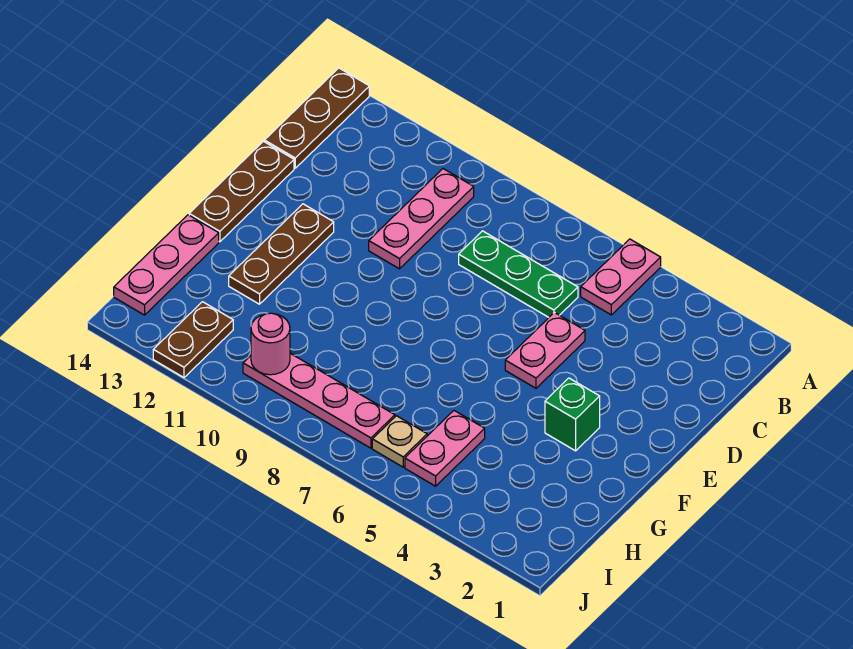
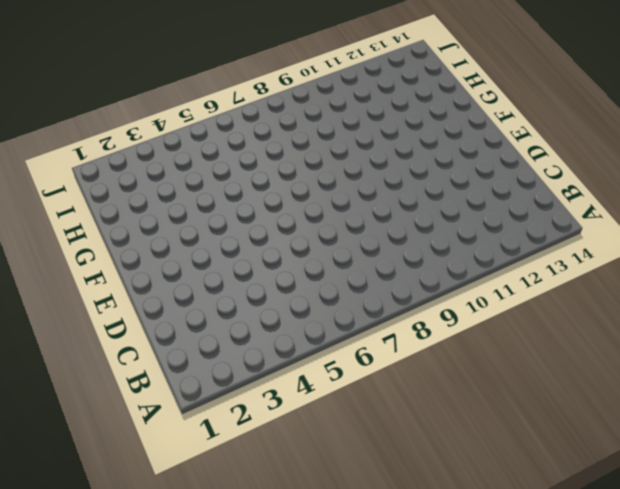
none -> pink plate A5:B5 level 1
none -> brown plate A14:C14 level 1
none -> pink plate B10:D10 level 1

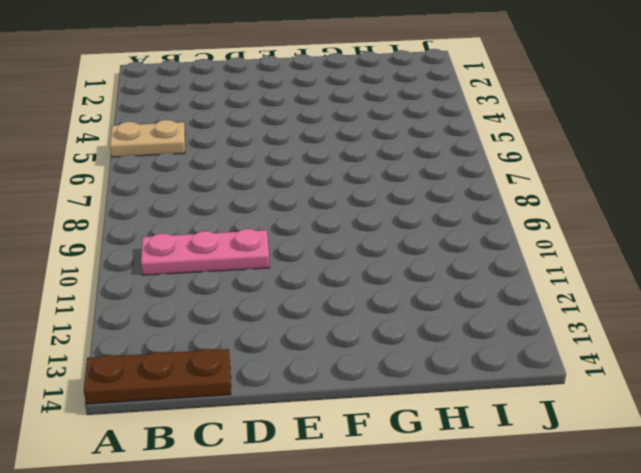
tan plate A5:B5 level 1 -> pink plate A5:B5 level 1
none -> green plate C6:C8 level 1
none -> pink plate D5:E5 level 1
none -> brown plate D14:F14 level 1

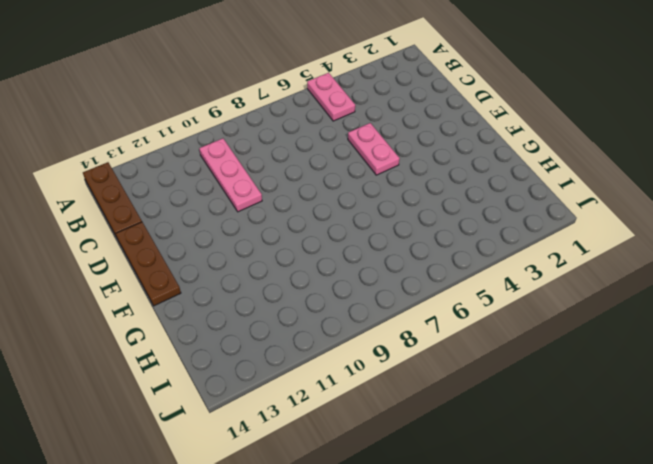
none -> green plate C6:C8 level 1
none -> brown plate E12:G12 level 1
none -> green brick F3 level 1

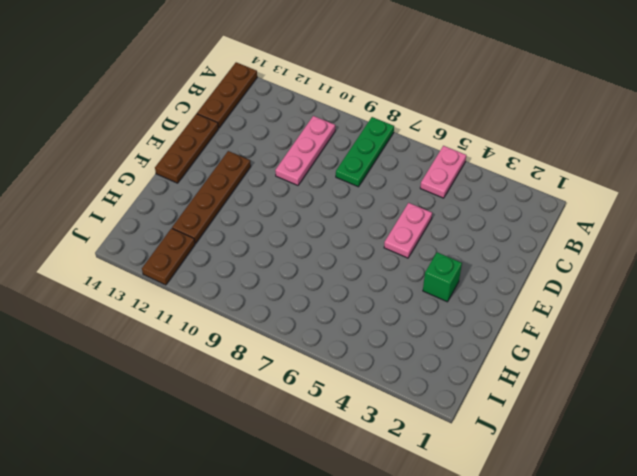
green plate A8:C8 level 1 -> green plate C6:C8 level 1
brown plate E12:H12 level 1 -> brown plate E12:G12 level 1
none -> pink plate G14:I14 level 1
none -> pink plate H5:I5 level 1
none -> tan plate I6 level 1

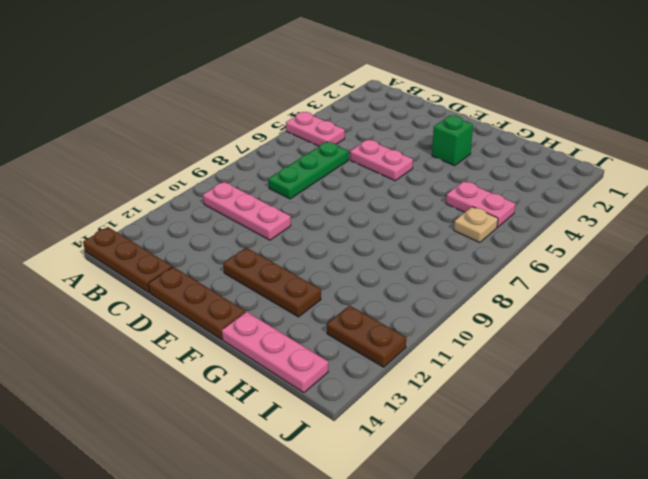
none -> pink plate I7:I10 level 1
none -> pink round brick I10 level 2

